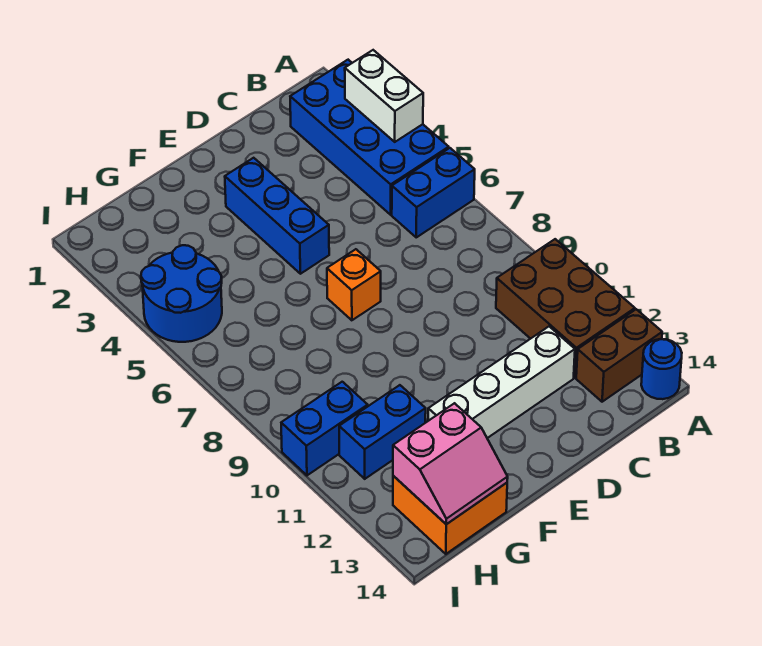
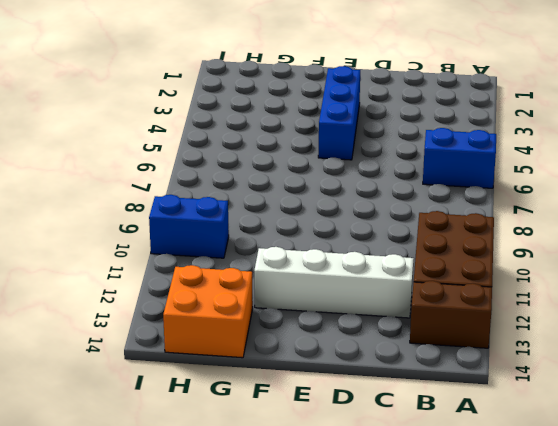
none -> blue brick A2:B5 level 1
none -> blue round brick A14 level 1
none -> orange brick E7 level 1

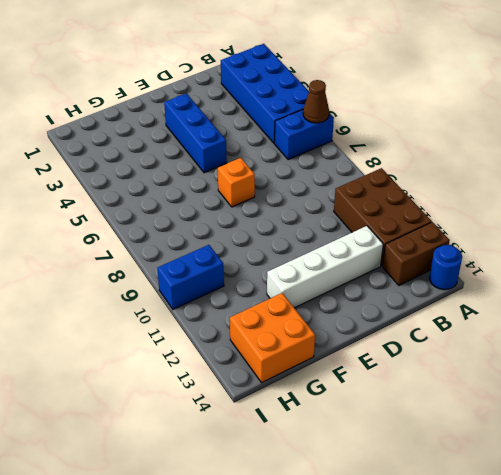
brown cone A6 level 2 -> none
none -> blue brick G11:H11 level 1
none -> blue round brick H4:I5 level 1
none -> white brick A3:A4 level 2

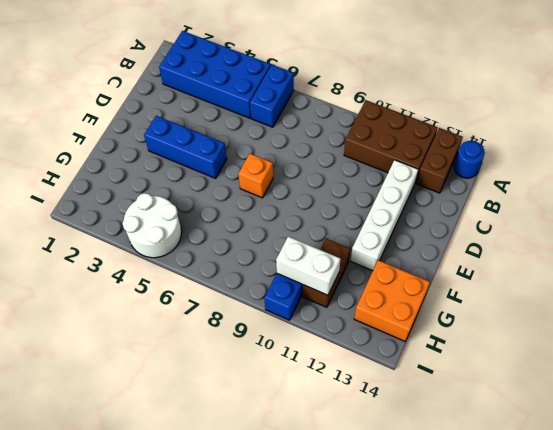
brown brick G11:H11 level 1 -> blue brick G11:H11 level 1
white round brick H4:I5 level 1 -> blue round brick H4:I5 level 1
white brick H10:H11 level 2 -> white brick A3:A4 level 2
none -> pink slope G13:H14 level 2 top 13

